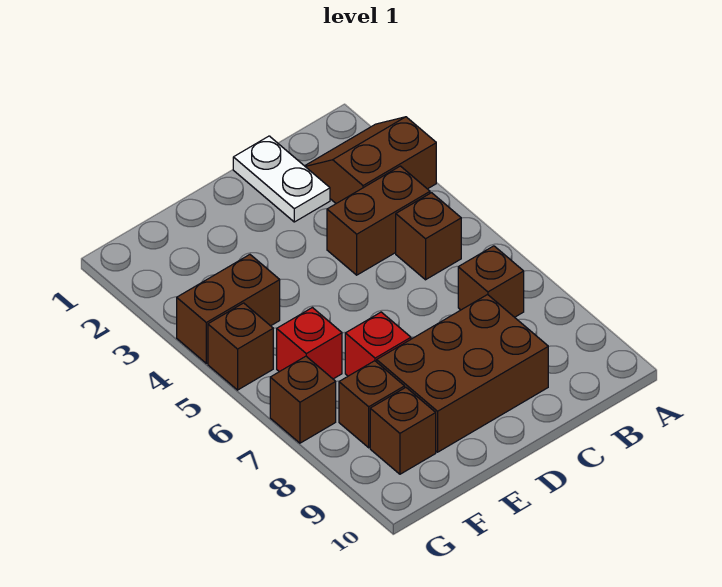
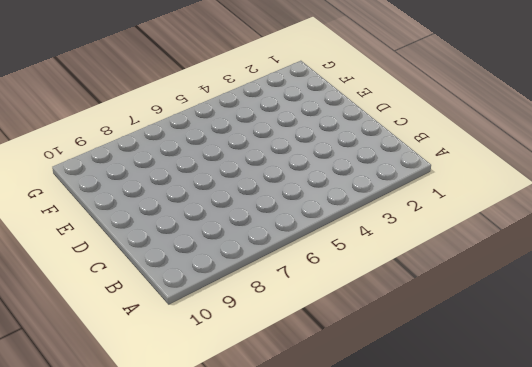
none -> brown slope A2:B3 level 1 top 3
none -> brown brick B4:C4 level 1
none -> brown brick B5 level 1

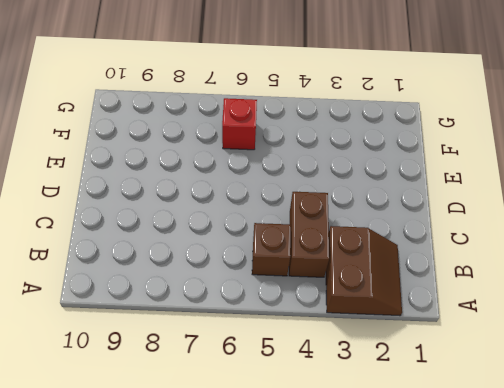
none -> brown brick B7 level 1
none -> white plate C1:C2 level 1
none -> brown brick C8:E9 level 1

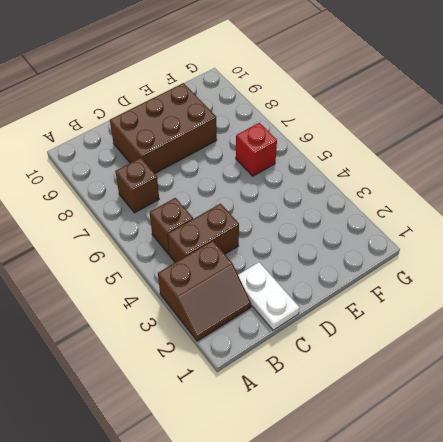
none -> red brick E7 level 1
none -> brown brick F4:G4 level 1
none -> brown brick F8 level 1

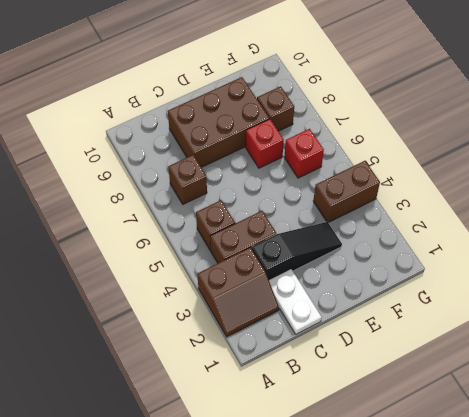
black slope C3:E3 level 1 top C -> none
none -> brown brick F9 level 1
none -> brown brick G5 level 1
none -> brown brick G7 level 1

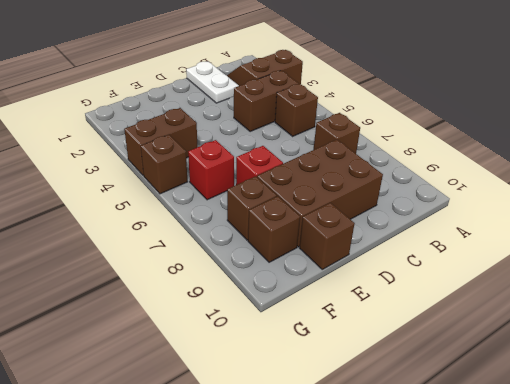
brown brick E10 level 1 -> brown brick G7 level 1

